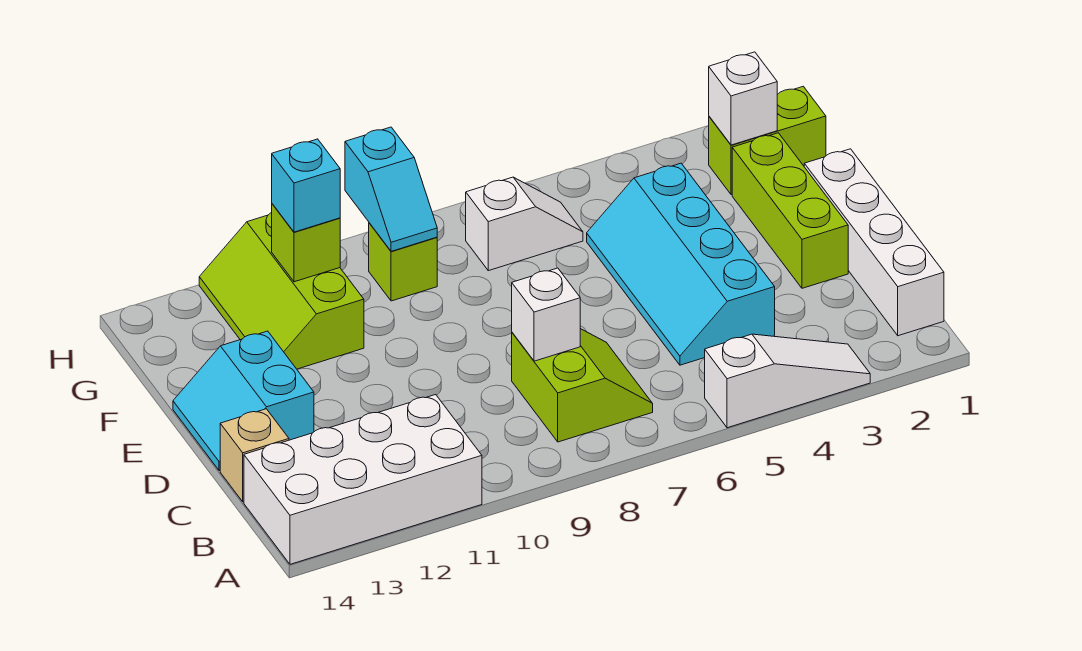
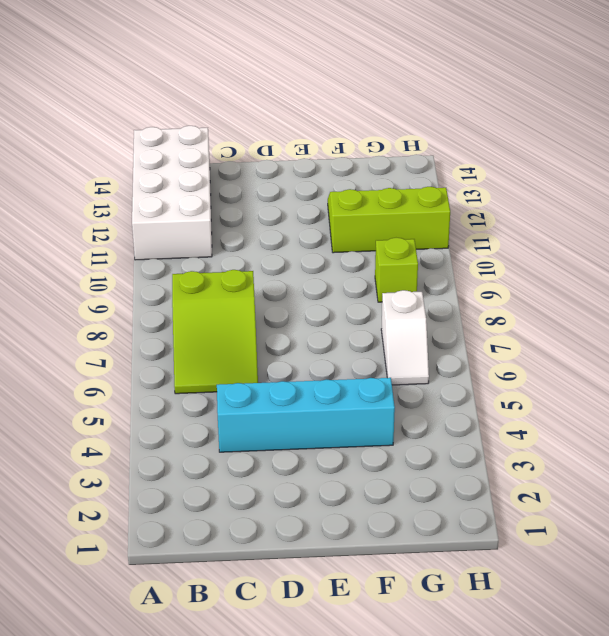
lime slope B6:C8 level 1 top 8 -> lime slope B7:C8 level 1 top 8
none -> white slope A3:A5 level 1 top 5
none -> white brick B1:E1 level 1
none -> tan brick C14 level 1

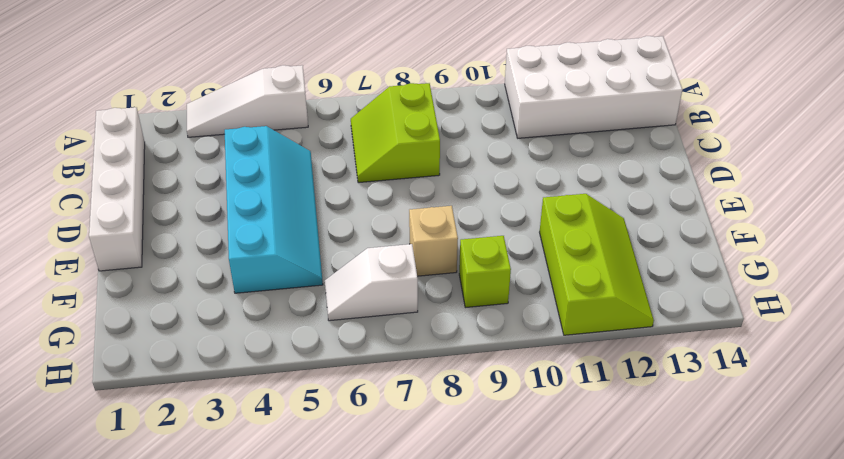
tan brick F8 level 1 -> tan brick C14 level 1
none -> lime brick D2:F2 level 1
none -> cyan slope D13:E14 level 1 top 13
none -> lime brick G1:G2 level 1

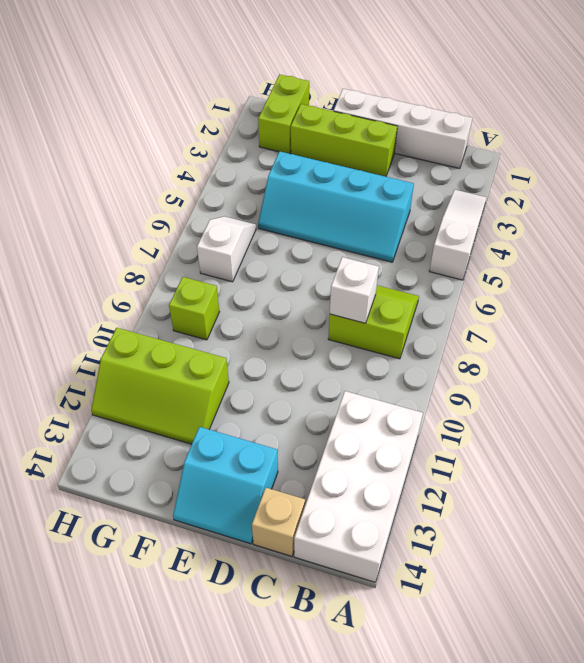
none -> white brick G2 level 2
none -> cyan slope G9:H9 level 2 top H
none -> lime brick G11 level 2

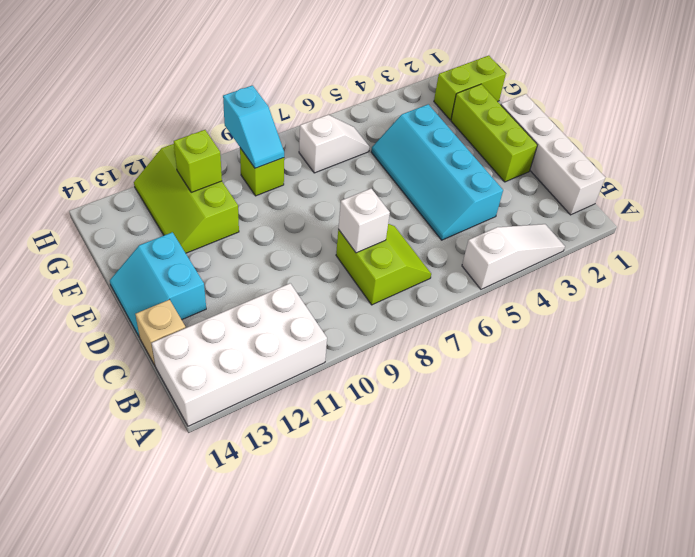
none -> white brick G2 level 2
none -> cyan brick G11 level 3

